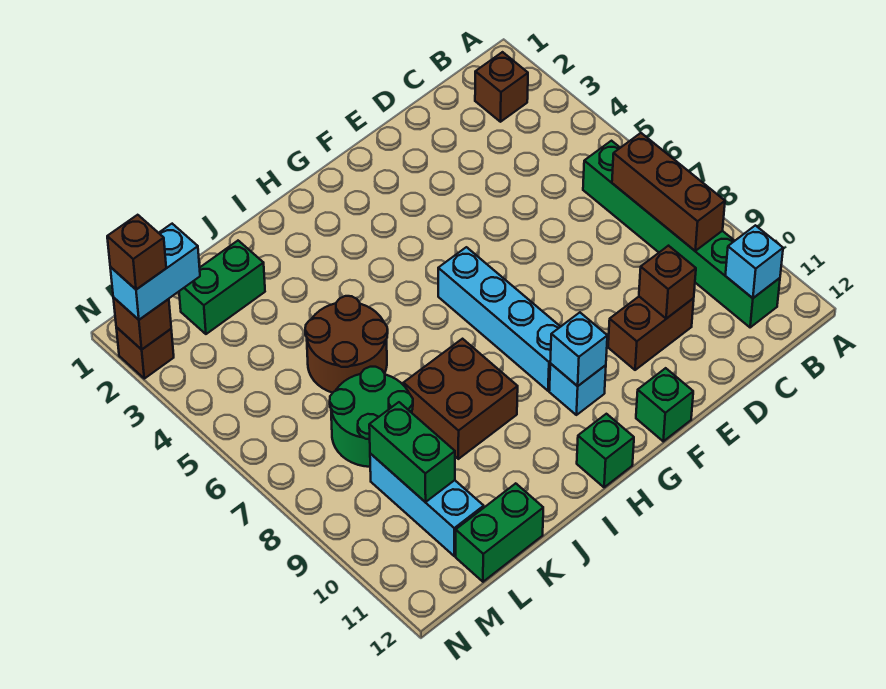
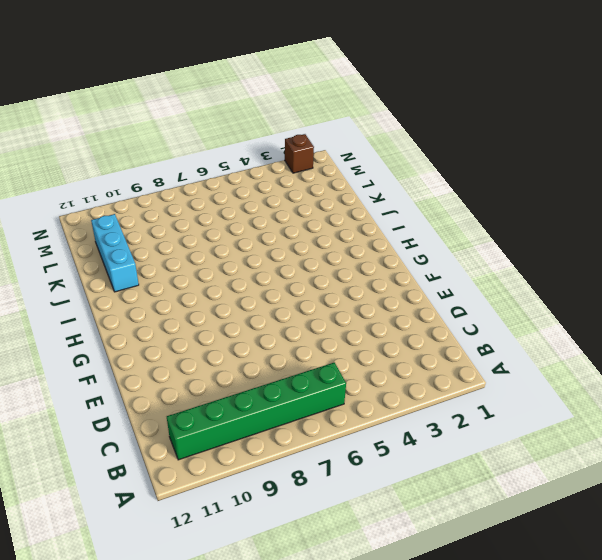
cyan brick J11:L11 level 1 -> cyan brick L9:L11 level 1
none -> brown brick B2 level 1
none -> brown brick D10:E10 level 1
none -> green brick F12 level 1

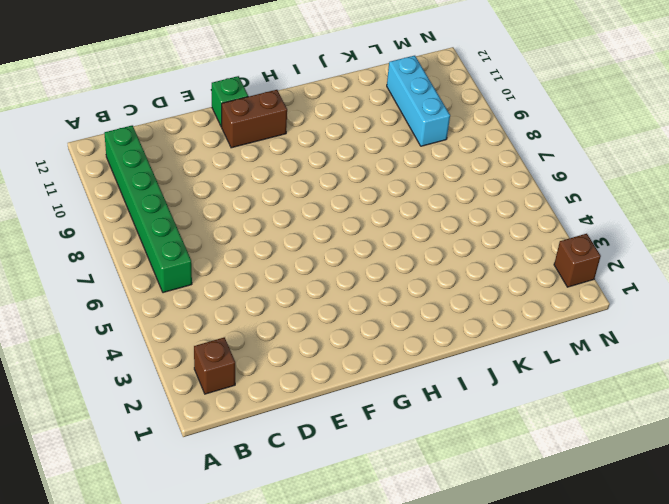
brown brick F11:G11 level 1 -> brown brick D10:E10 level 1
none -> cyan brick G6:G9 level 1
none -> cyan brick G10 level 1
none -> green brick H12 level 1

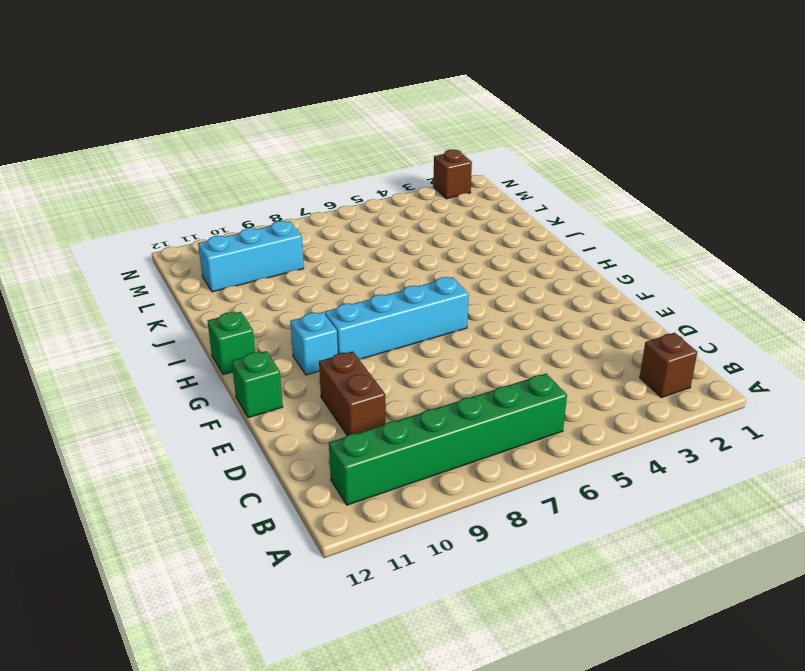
none -> brown brick I8:J9 level 1
none -> brown round brick J5:K6 level 1
none -> green brick K2:L2 level 1

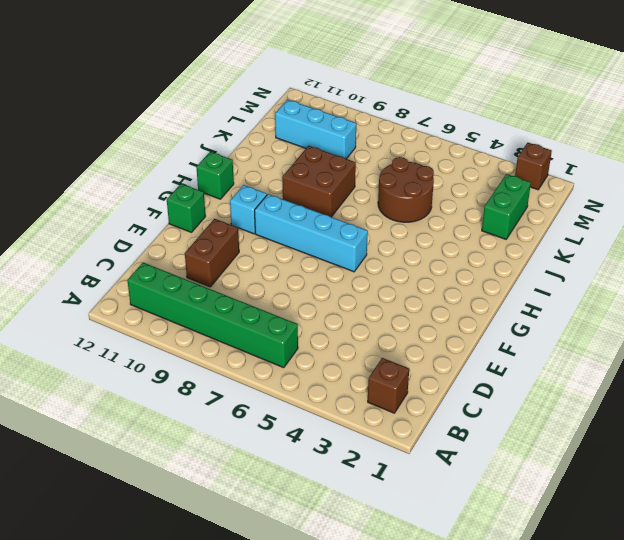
none -> green round brick K7:L8 level 1
none -> green brick K12:L12 level 1
none -> brown brick B7:B9 level 2

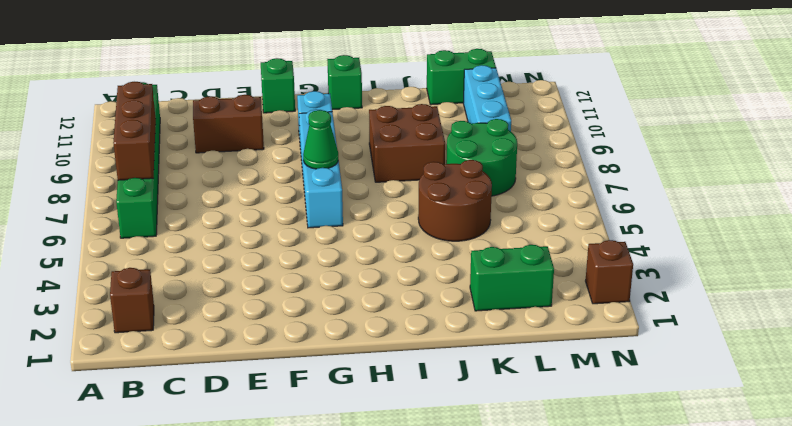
green cone G7 level 2 -> none
none -> cyan brick B11 level 2
none -> brown brick D10 level 2
none -> cyan brick G10 level 2

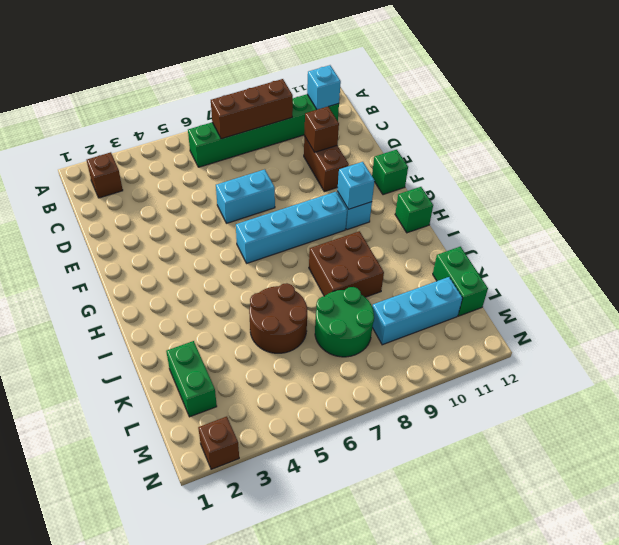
cyan brick E6:E7 level 1 -> cyan brick M2:N2 level 3
none -> green brick L9:L10 level 2
none -> brown brick N2 level 2
none -> brown brick N2 level 4

